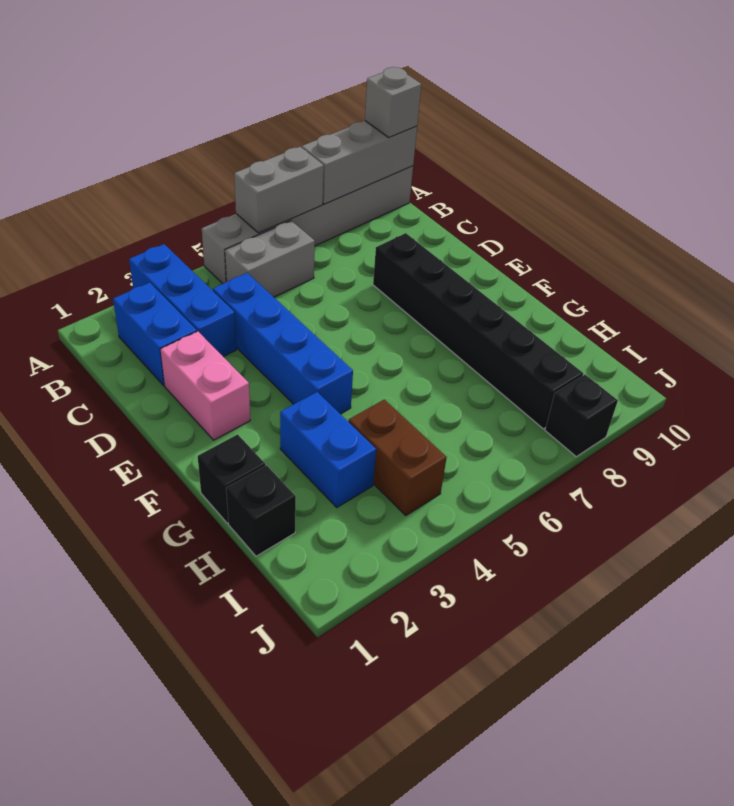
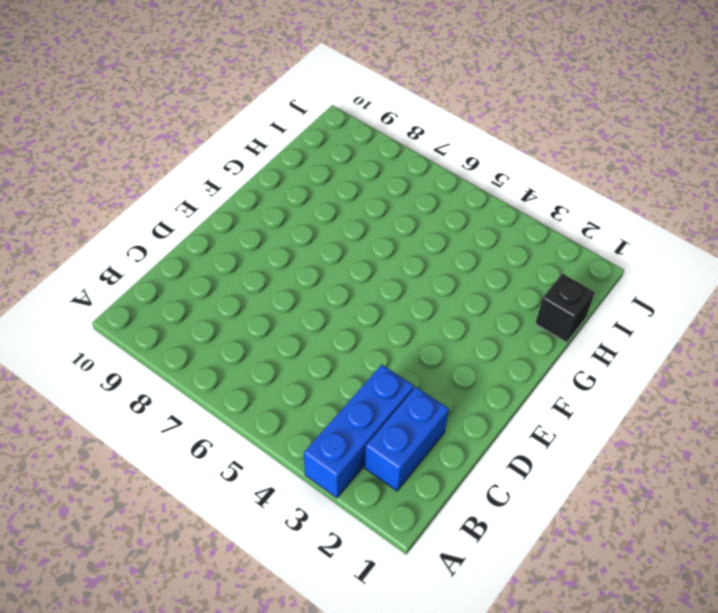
none -> grey brick A5:A10 level 1
none -> grey brick B5:B6 level 1
none -> blue brick C4:F4 level 1

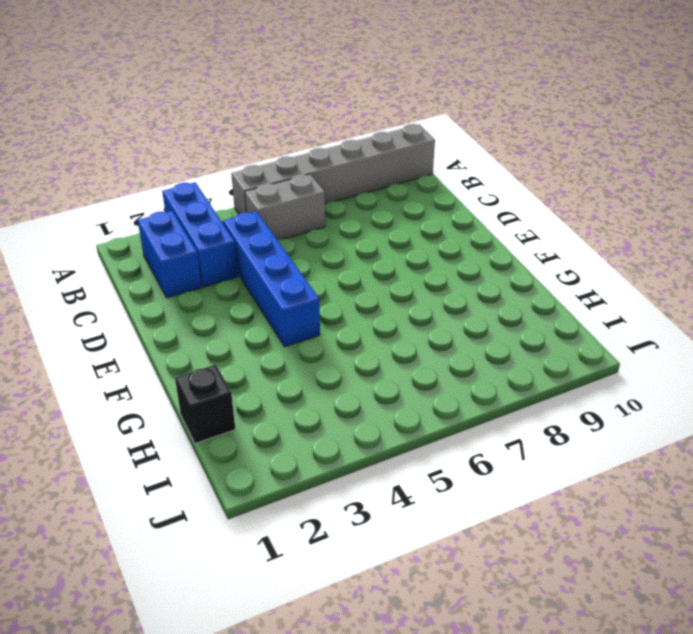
none -> pink brick D2:E2 level 1
none -> black brick D8:I8 level 1
none -> black brick G1 level 1

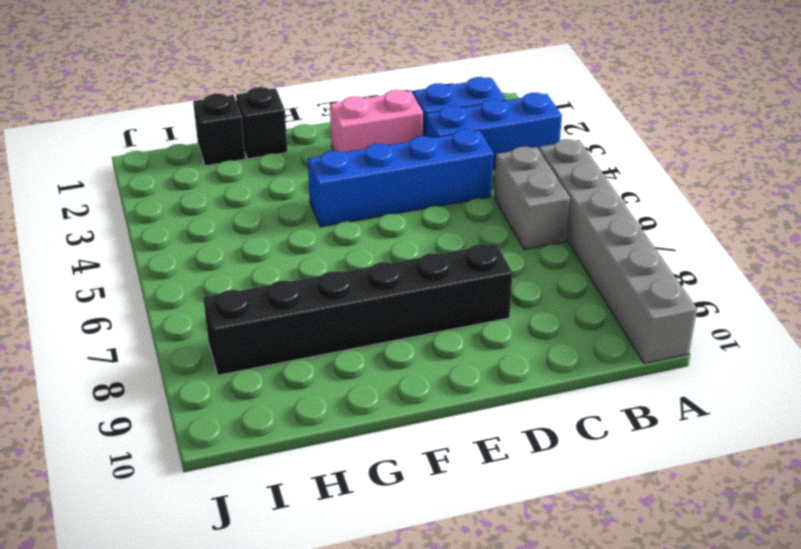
none -> blue brick G3:H3 level 1
none -> brown brick H4:I4 level 1
none -> black brick J8 level 1

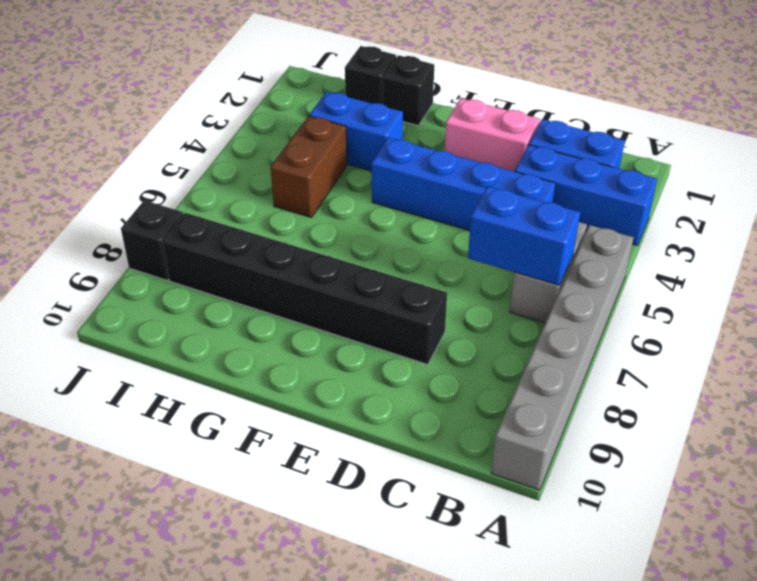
blue brick B6:C6 level 2 -> none
brown brick H4:H5 level 1 -> brown brick H4:I4 level 1
none -> grey brick A6:A7 level 2
none -> grey brick A8:A10 level 2
none -> grey brick A10 level 3

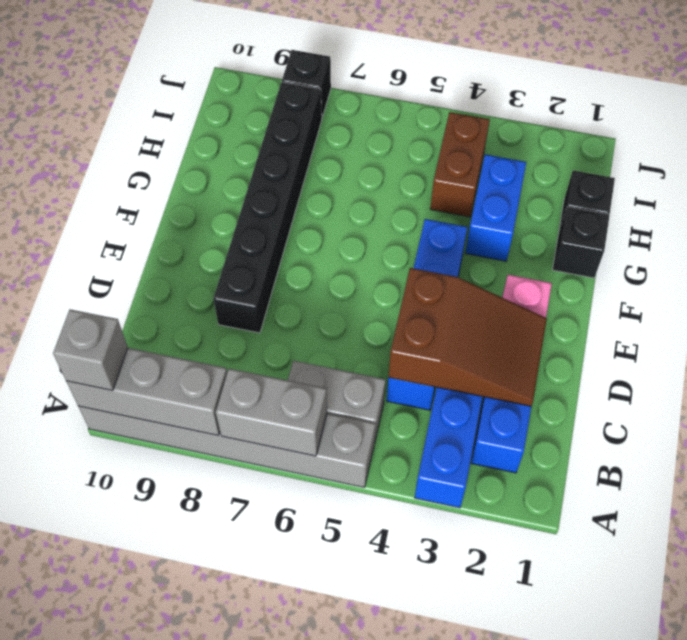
brown slope C2:D4 level 2 top 4 -> none

